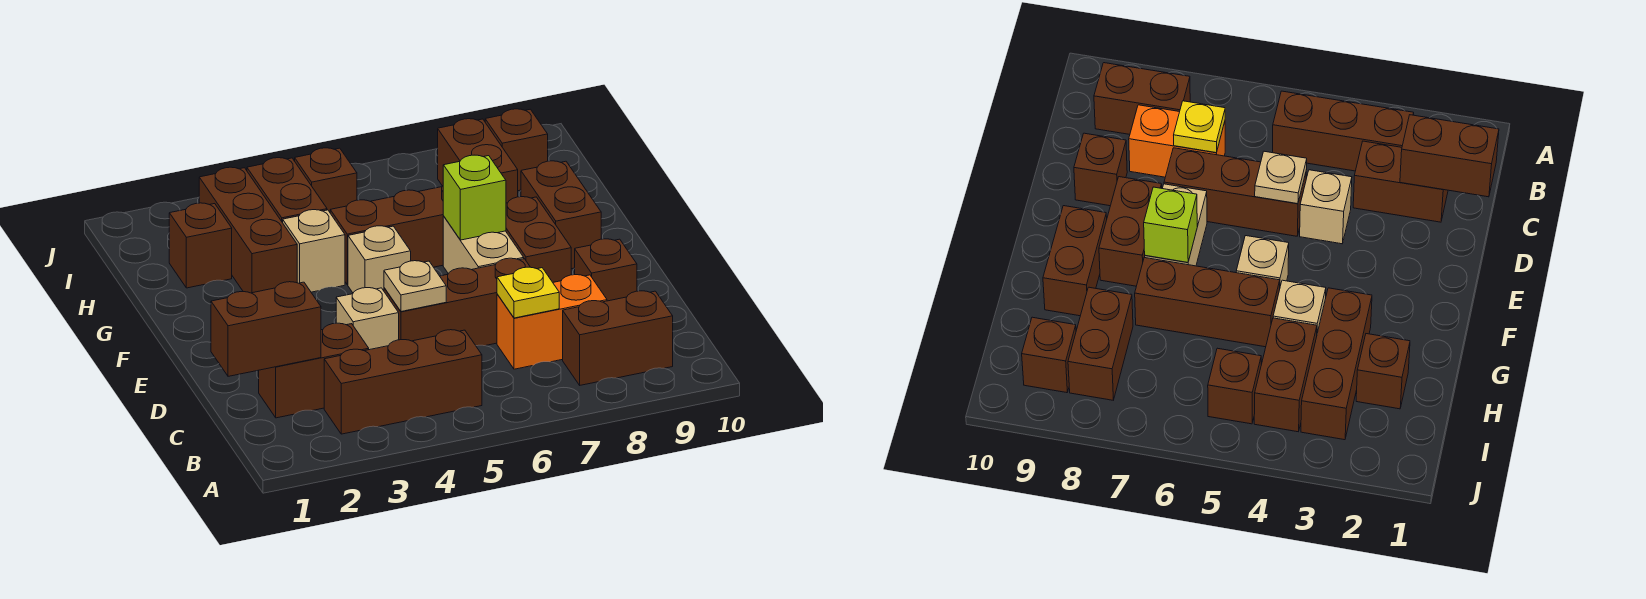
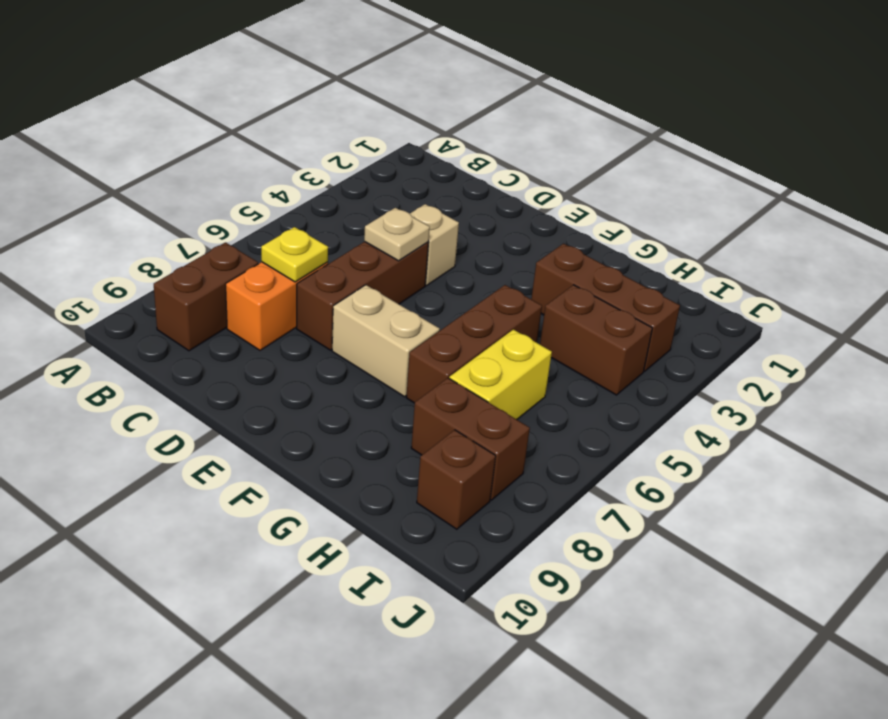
yellow brick H6:H7 level 1 -> none
none -> brown brick B3:B5 level 1
none -> brown brick C2:C3 level 1
none -> brown brick D9 level 1

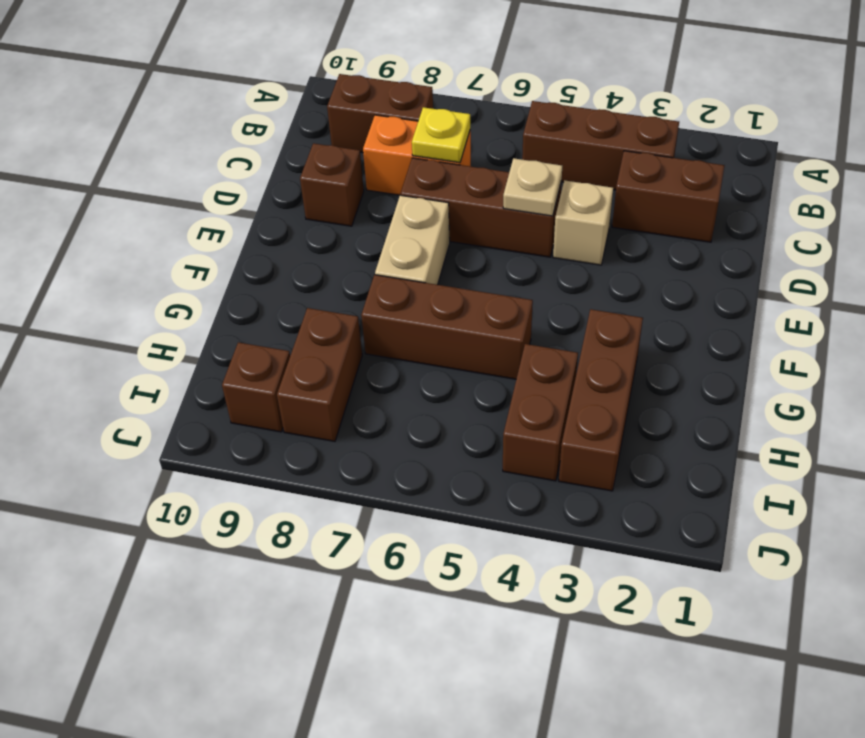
none -> brown brick E8:F8 level 1
none -> tan brick F5 level 1
none -> brown brick F9:G9 level 1

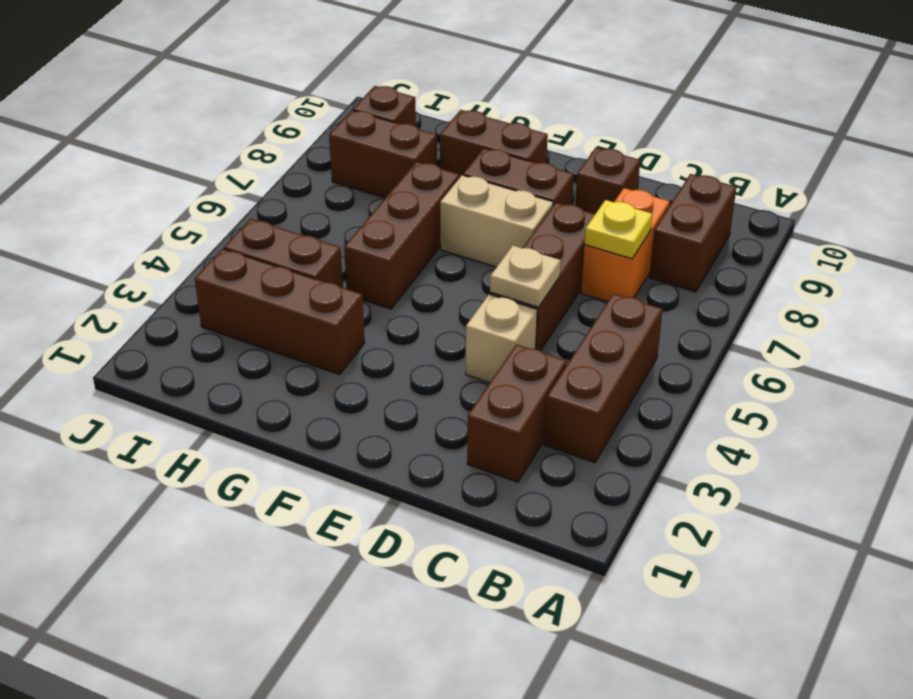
none -> tan brick F5 level 1
none -> tan brick G4 level 1
none -> brown brick H2 level 1

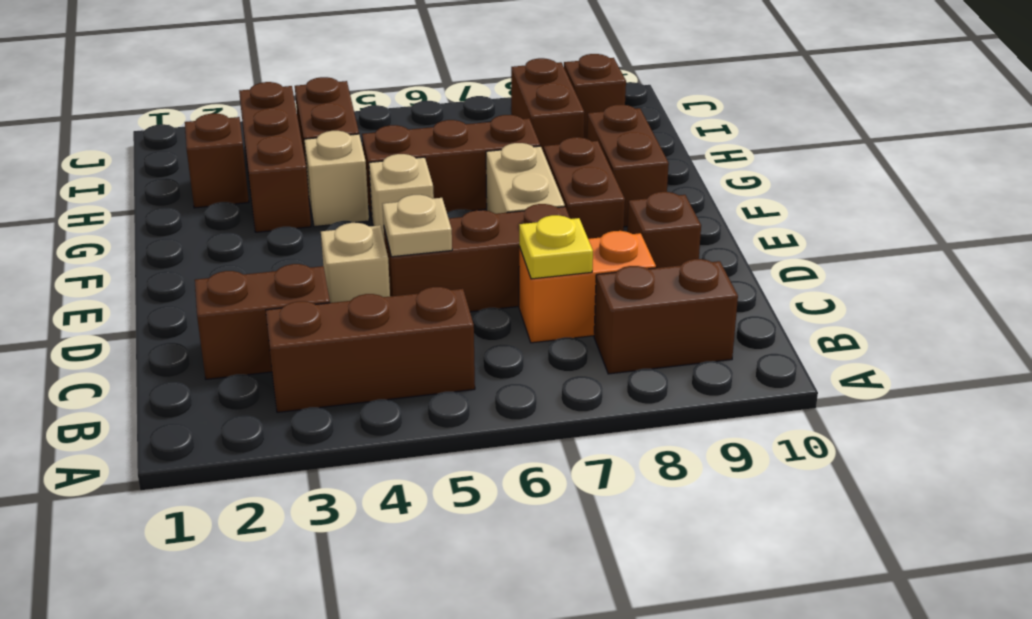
none -> brown brick I5 level 1
none -> brown brick C1:C2 level 2
none -> lime brick F7 level 2

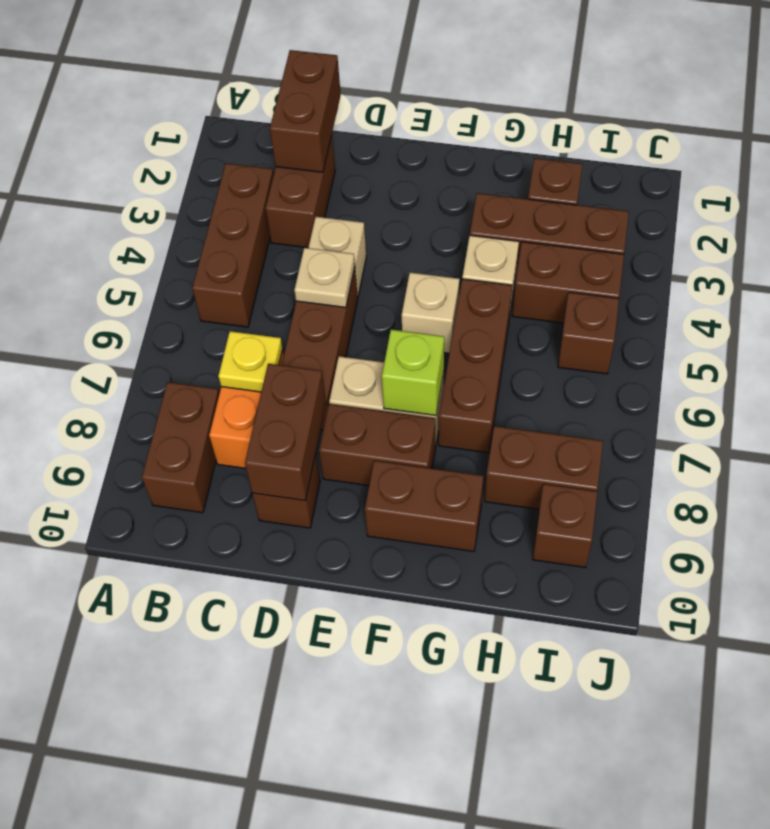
brown brick D8:D9 level 2 -> none

